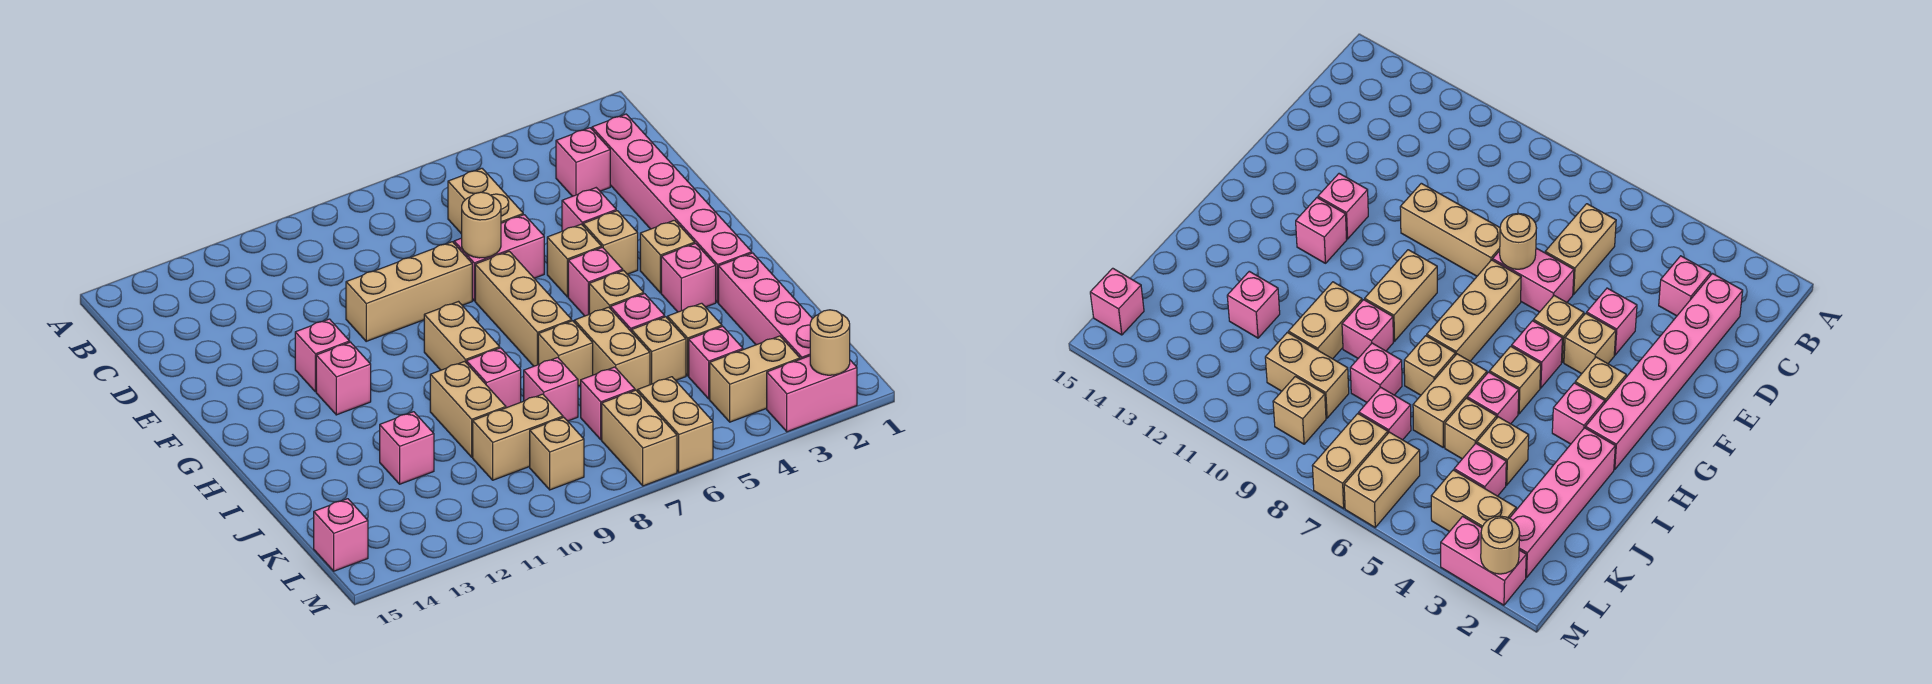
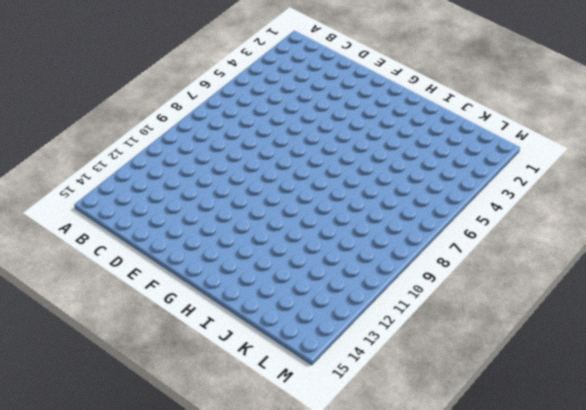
none -> pink brick C2:H2 level 1
none -> pink brick C3 level 1
none -> tan brick C6:D6 level 1
none -> pink brick E4 level 1

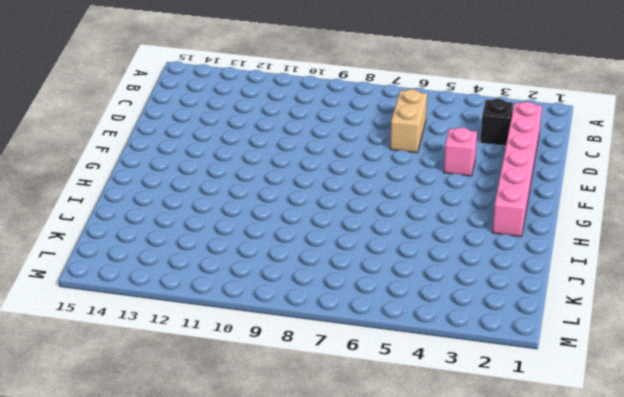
black brick C3 level 1 -> pink brick C3 level 1
none -> pink brick E6:E7 level 1
none -> tan brick E8:E10 level 1
none -> tan brick F4 level 1
none -> tan brick F5 level 1

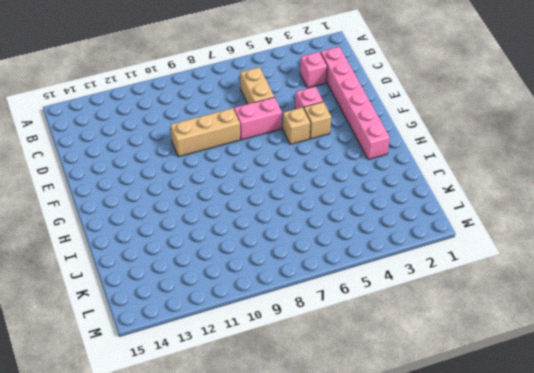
none -> tan brick F7:H7 level 1
none -> pink brick F12 level 1
none -> tan brick G3 level 1
none -> pink brick G5 level 1

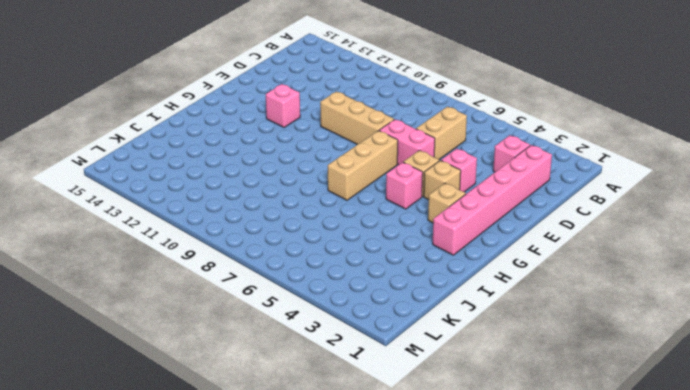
none -> tan brick G9:H9 level 1
none -> pink brick G12 level 1
none -> pink brick H3 level 1
none -> tan brick H5 level 1

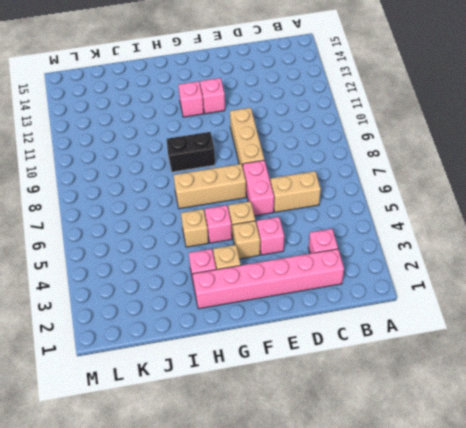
black brick G9:H9 level 1 -> tan brick G9:H9 level 1
none -> pink brick I2:L2 level 1
none -> pink brick I5 level 1
none -> tan brick I6:J6 level 1
none -> tan brick I7 level 1

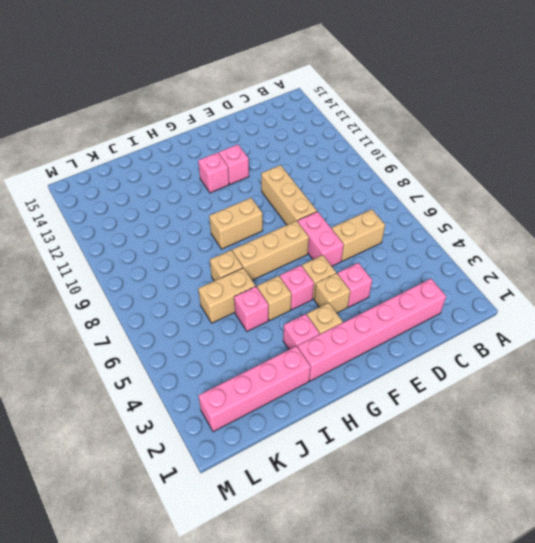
none -> pink brick C3 level 1
none -> pink brick I9 level 1
none -> tan brick I10:J10 level 1
none -> tan brick J4 level 1

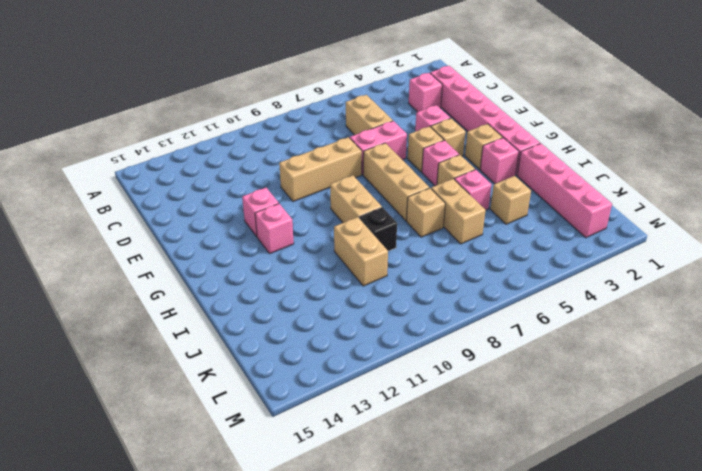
black brick I9 level 1 -> pink brick I9 level 1
none -> tan brick J5 level 1
none -> pink brick J8 level 1
none -> pink brick J12 level 1
none -> pink brick K4 level 1

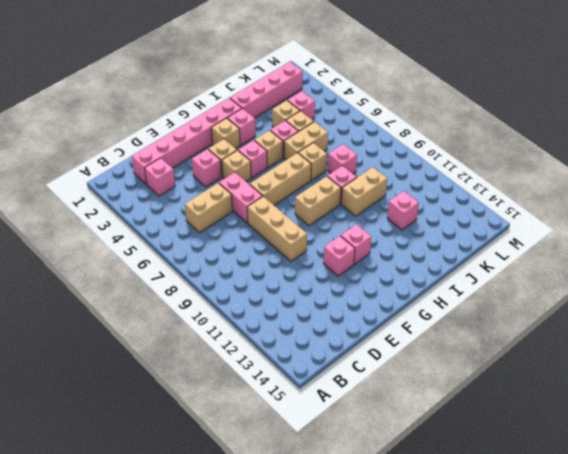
none -> pink brick K7 level 1
none -> tan brick K9:K10 level 1
none -> tan brick L3:L4 level 1
none -> tan brick L6:M6 level 1

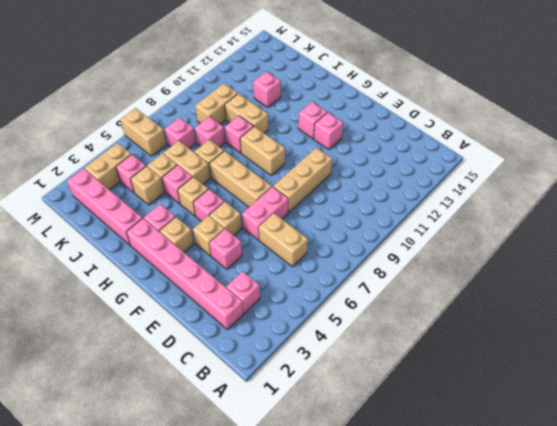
none -> tan brick L7:M7 level 1
none -> tan brick L9 level 1
none -> pink brick L15 level 1
none -> pink brick M2:M3 level 1

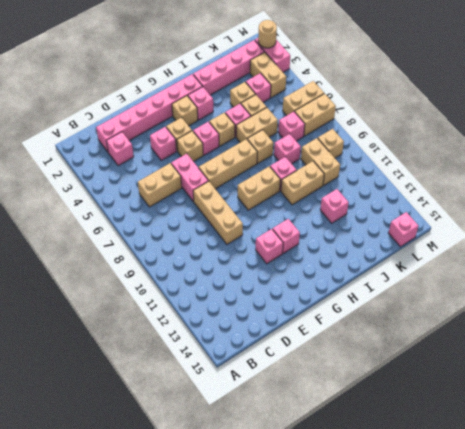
none -> tan round brick E7 level 2

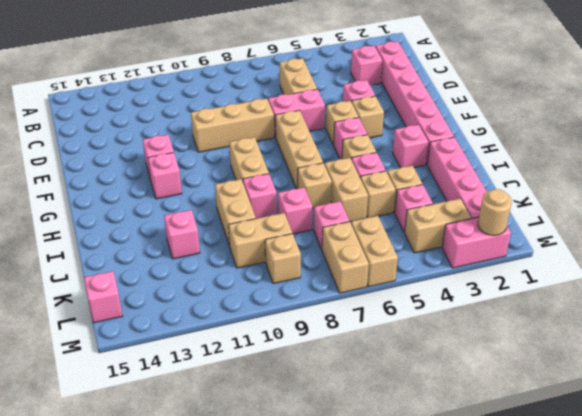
none -> tan brick G3 level 1
none -> tan round brick E7 level 2

